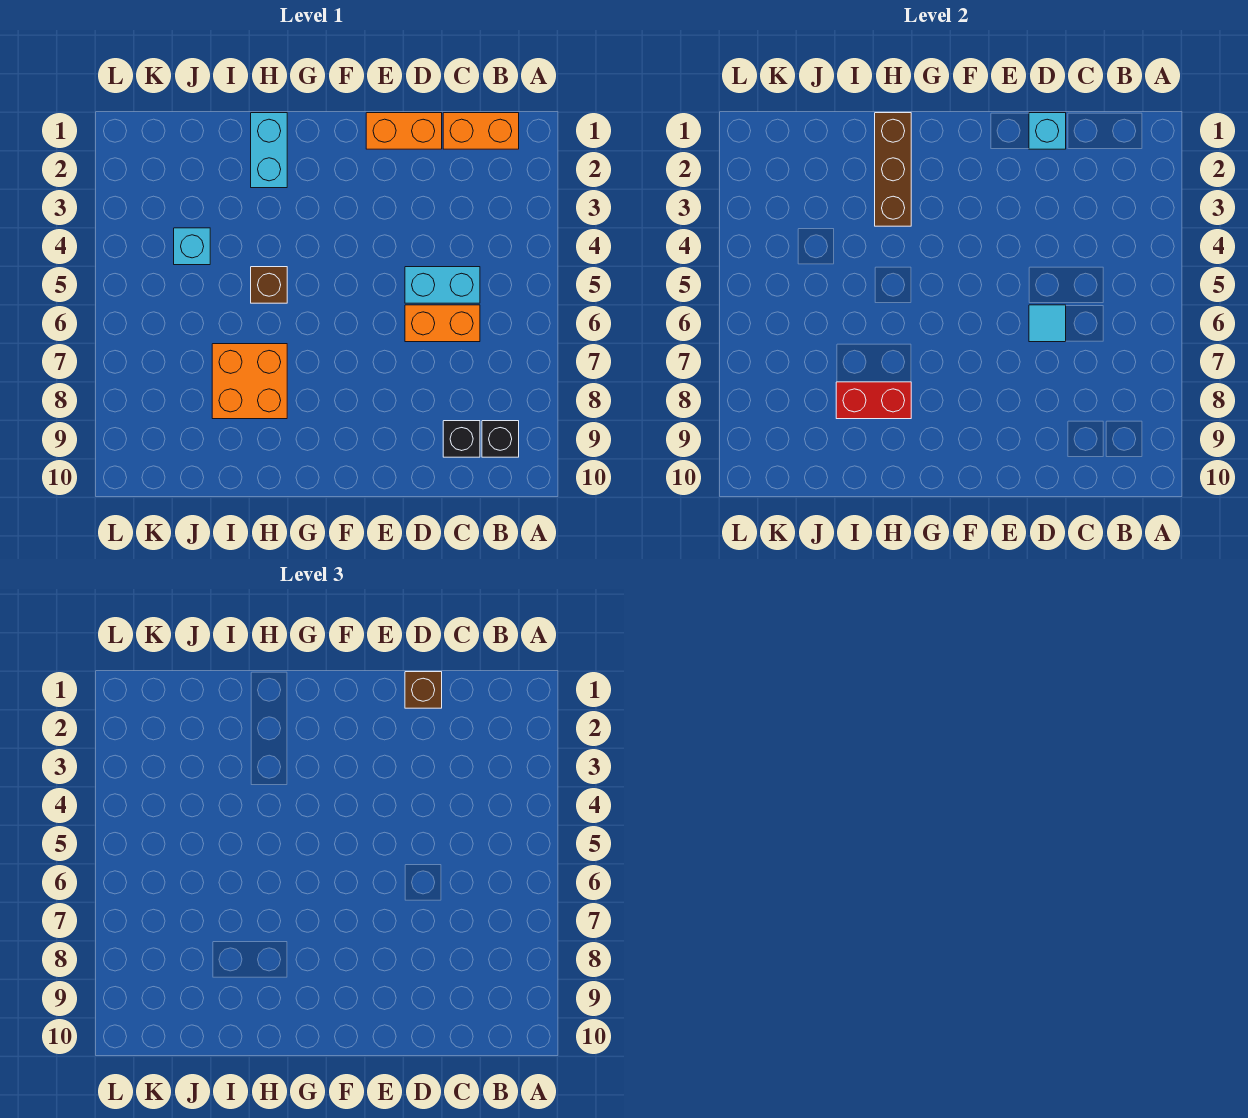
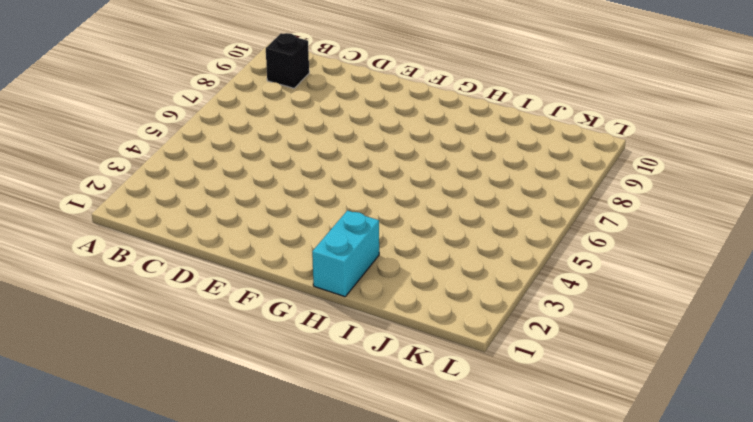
none -> orange brick B1:C1 level 1
none -> cyan brick C5:D5 level 1
none -> orange brick C6:D6 level 1

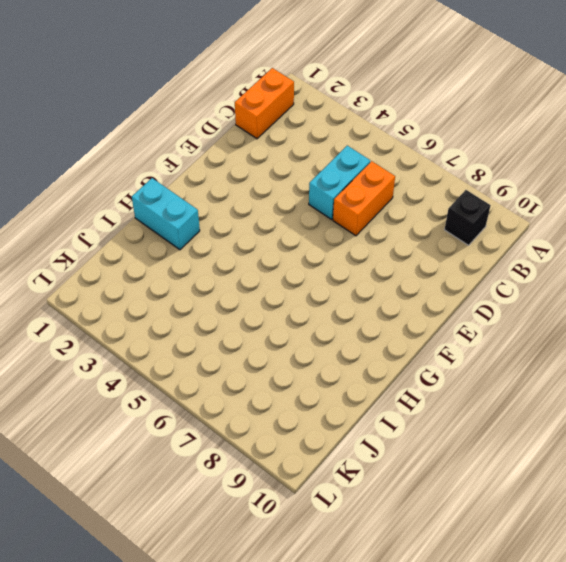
none -> black brick C9 level 1
none -> orange brick D1:E1 level 1
none -> brown brick H5 level 1

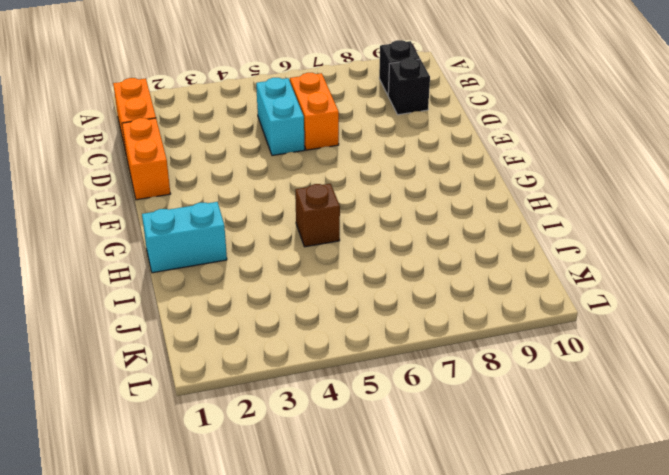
none -> orange brick H7:I8 level 1
none -> cyan brick J4 level 1
none -> cyan brick D1 level 2

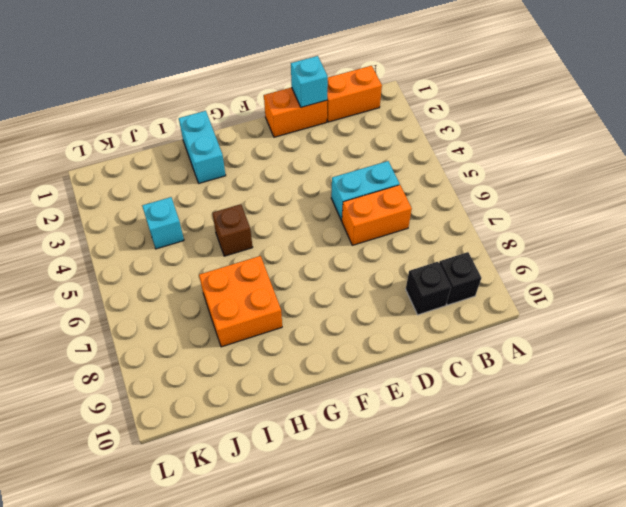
none -> cyan tile D6 level 2
none -> brown brick H1:H3 level 2
none -> red brick H8:I8 level 2

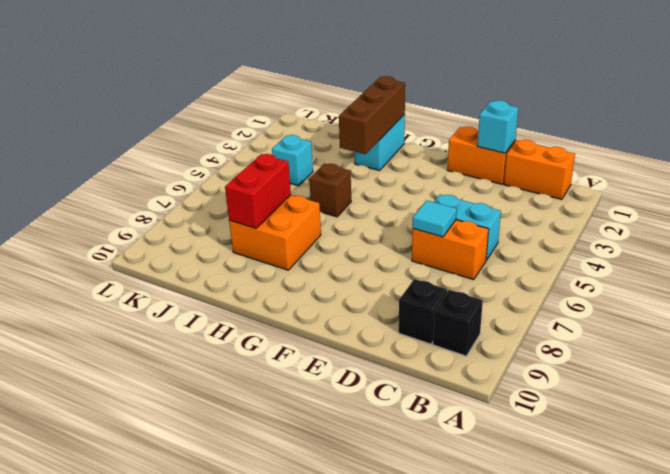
red brick I7:I8 level 2 -> red brick H8:I8 level 2
none -> brown brick D1 level 3

